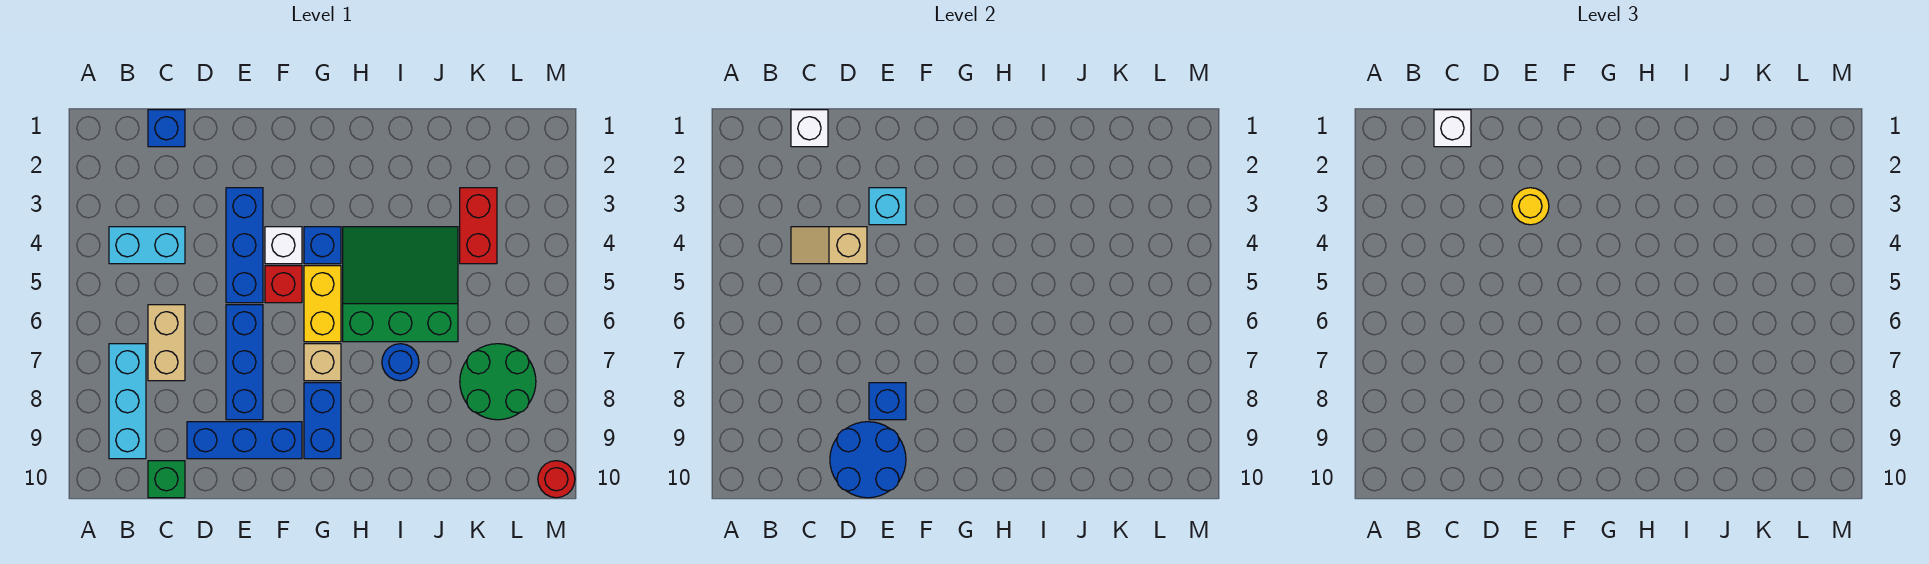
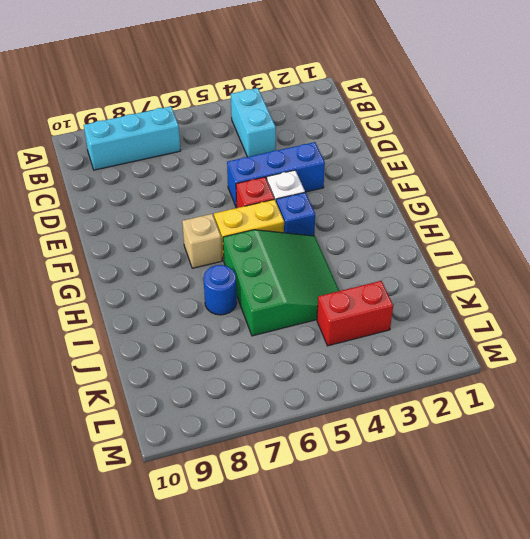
none -> blue brick C1 level 1
none -> tan brick C6:C7 level 1
none -> green brick C10 level 1

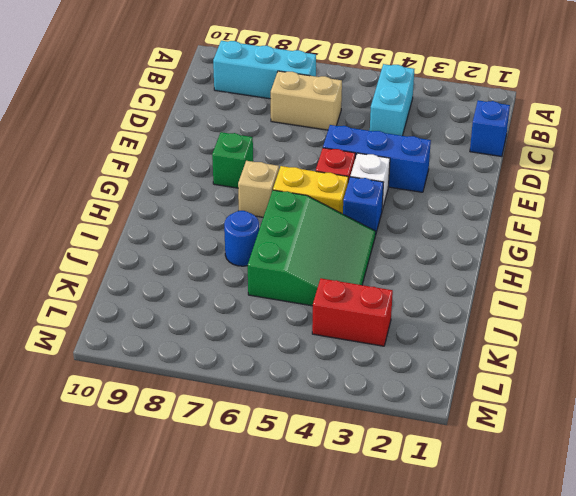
green brick F8 level 1 -> green brick C10 level 1
none -> blue brick D9:F9 level 1
none -> blue brick E6:E8 level 1
none -> blue brick G8:G9 level 1

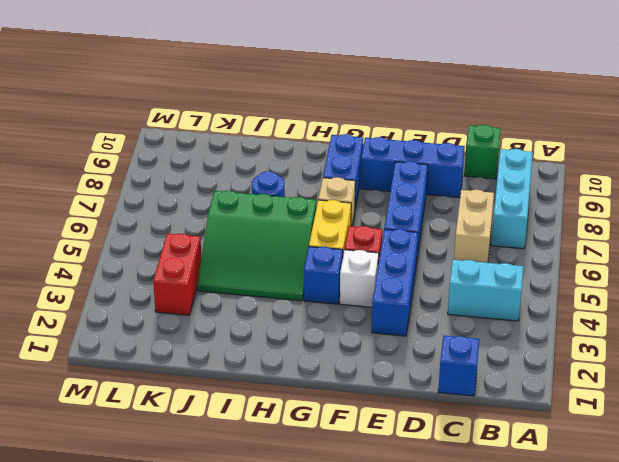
none -> green round brick K7:L8 level 1
none -> red round brick M10 level 1
none -> white brick C1 level 2

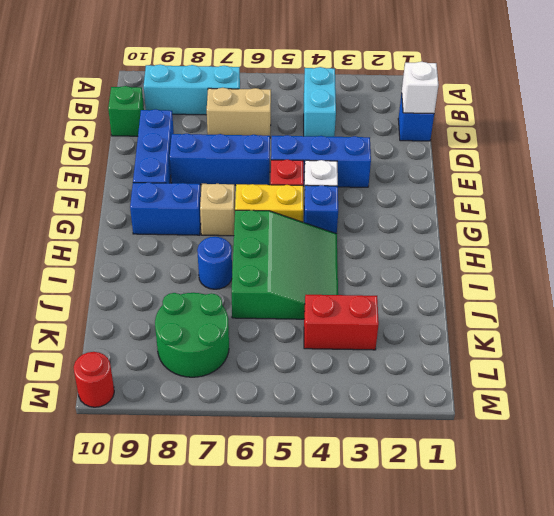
none -> tan slope C4:D4 level 2 top D
none -> blue round brick D9:E10 level 2
none -> cyan brick E3 level 2

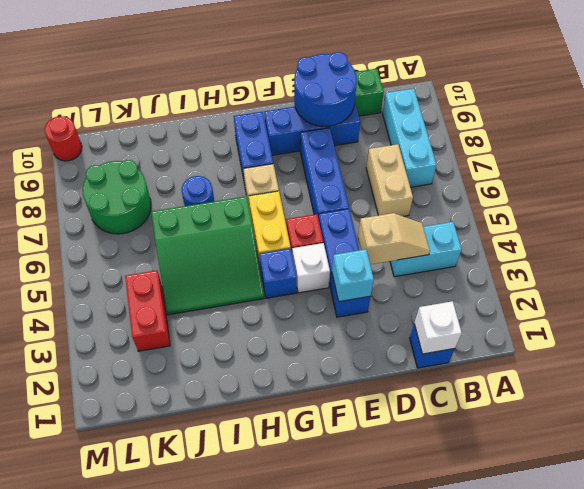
none -> blue brick E8 level 2
none -> white brick C1 level 3
none -> yellow round brick E3 level 3

